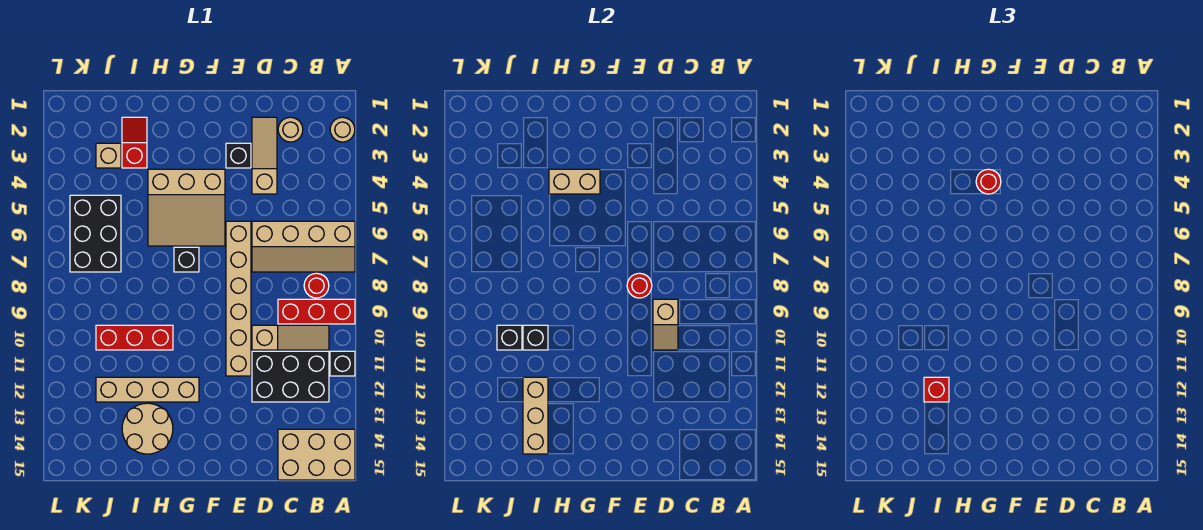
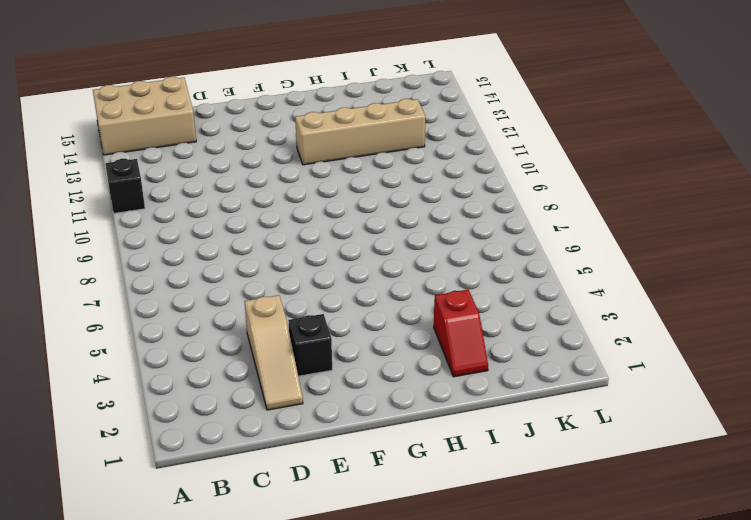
none -> tan round brick A2 level 1
none -> tan slope A6:D7 level 1 top 6
none -> red brick A9:C9 level 1

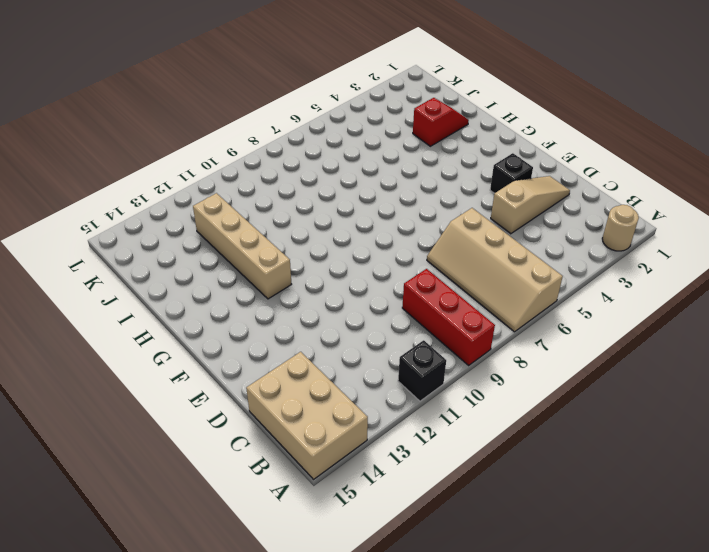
none -> red round brick B8 level 1
none -> tan slope B10:D10 level 1 top D
none -> black brick B11:D12 level 1

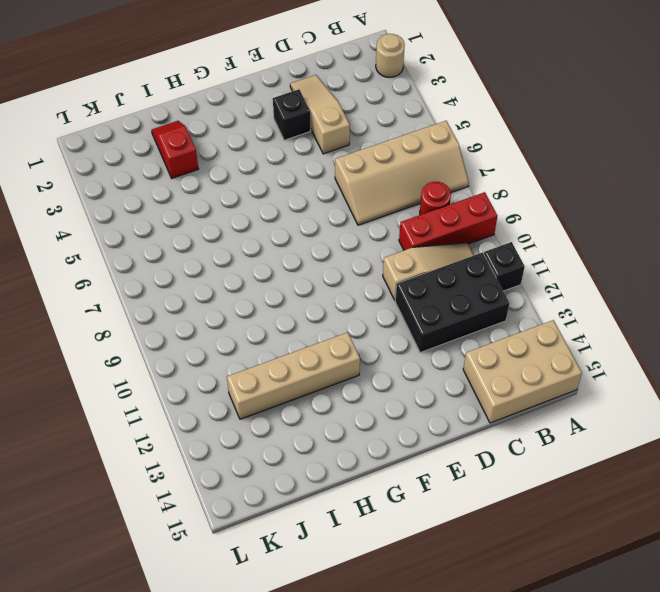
none -> tan round brick C2 level 1
none -> tan brick E6:E11 level 1
none -> tan slope F4:H6 level 1 top 4

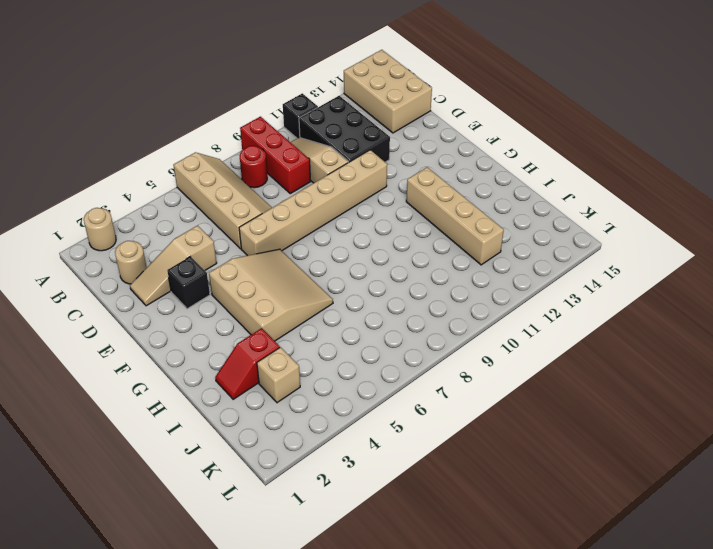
none -> black brick G7 level 1
none -> red brick H10:J10 level 1
none -> tan round brick H13:I14 level 1

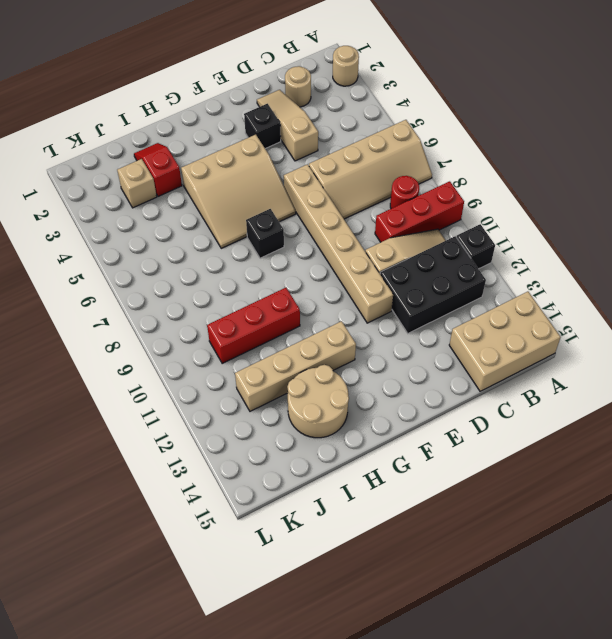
none -> black brick J5:K7 level 1
none -> tan slope D9:D10 level 2 top 9
none -> red round brick E8 level 2

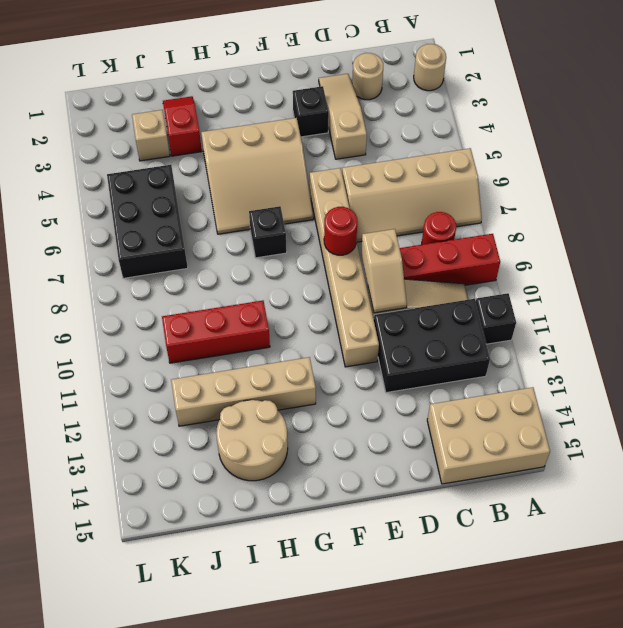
none -> tan brick G4:H4 level 2
none -> black brick I10 level 2
none -> tan brick I12:I14 level 2

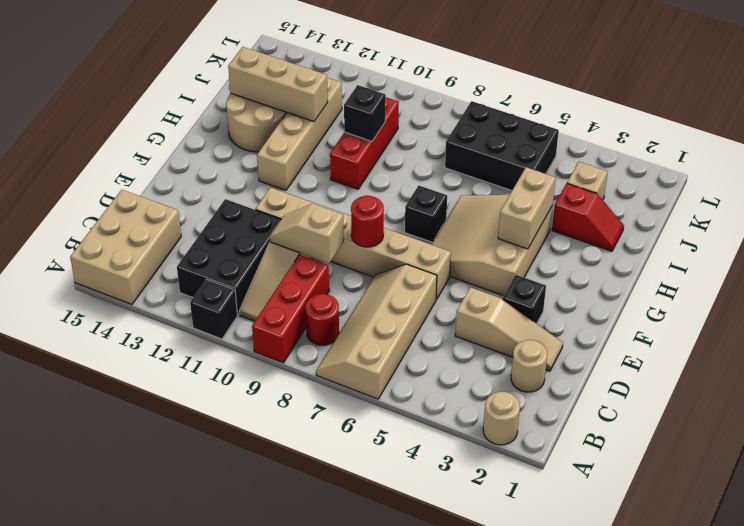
none -> black brick J10 level 2
none -> red round brick G4 level 3
none -> red brick I12 level 3

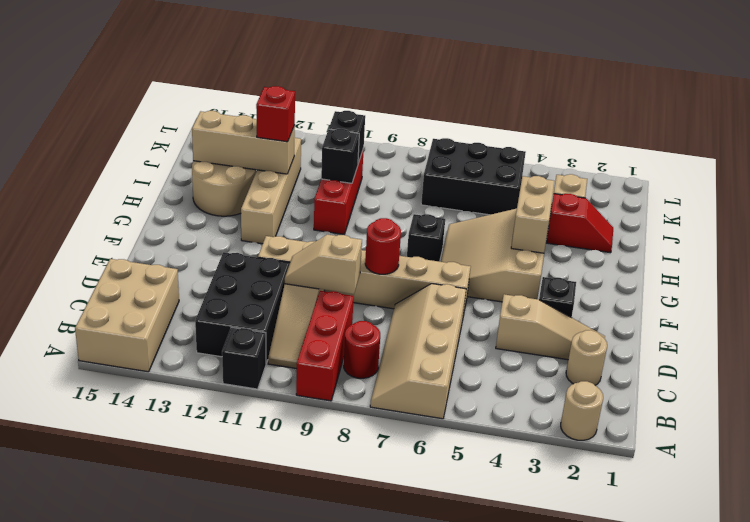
none -> red round brick G4 level 3

